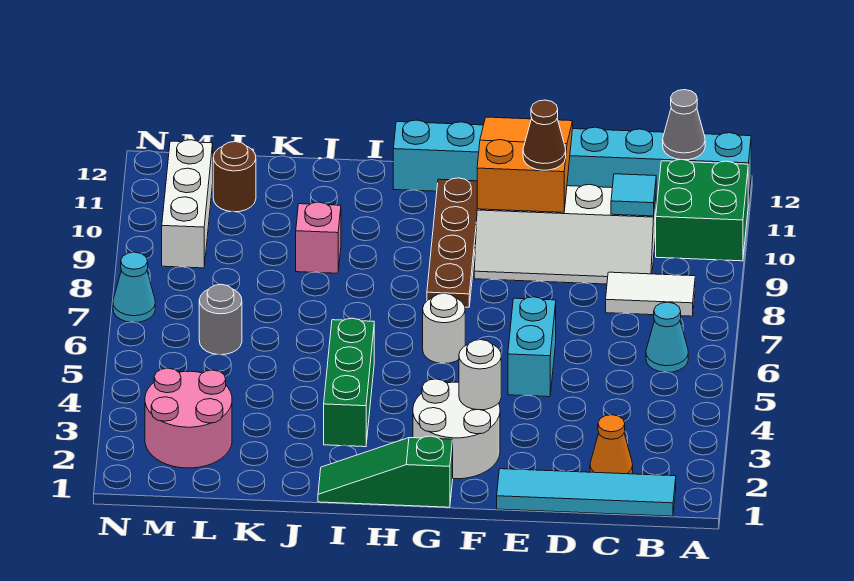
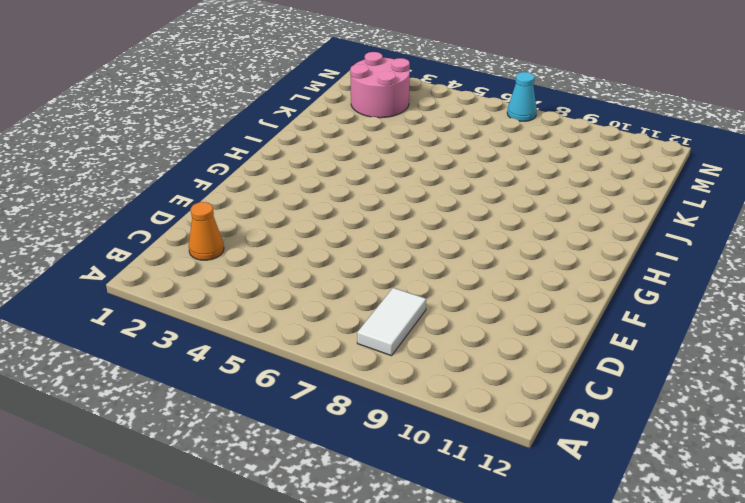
none -> green brick A10:B11 level 1
none -> cyan brick A12:H12 level 1
none -> cyan tile B1:E1 level 1

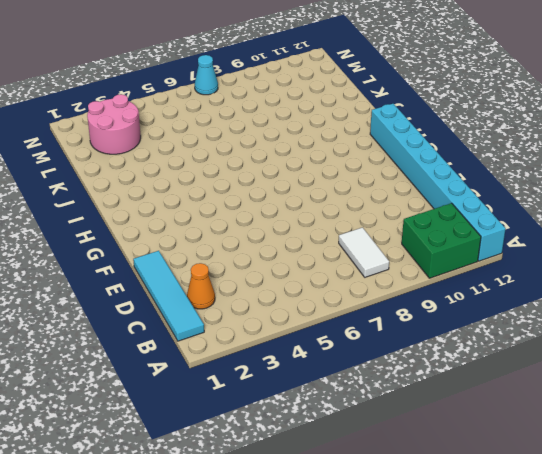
none -> cyan cone B6 level 1
none -> white slope C9:F10 level 1 top 10
none -> cyan brick E5:E6 level 1

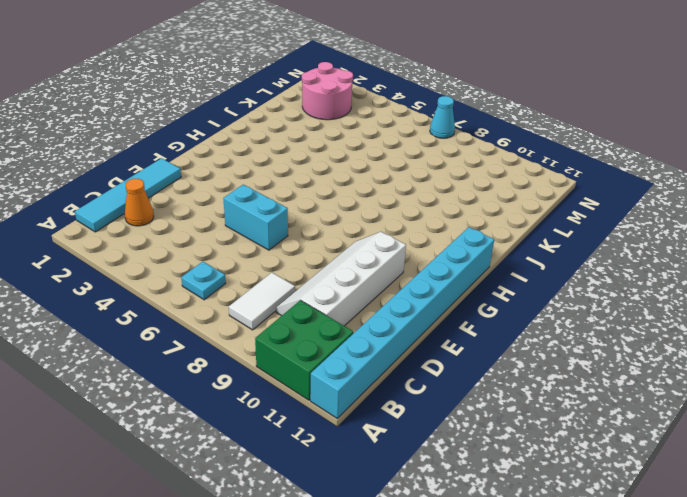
cyan plate B6 level 1 -> cyan cone B6 level 1
none -> white round brick F2:G3 level 1
none -> green slope G1:I1 level 1 top G
none -> white round brick G6 level 1

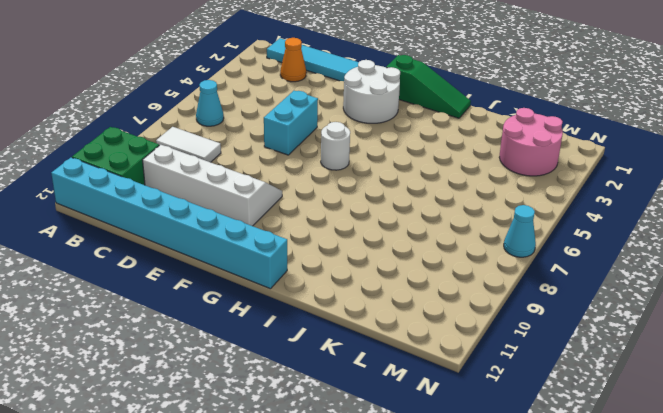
none -> brown plate G8:G11 level 1
none -> green brick I3:I5 level 1
none -> pink brick J9 level 1

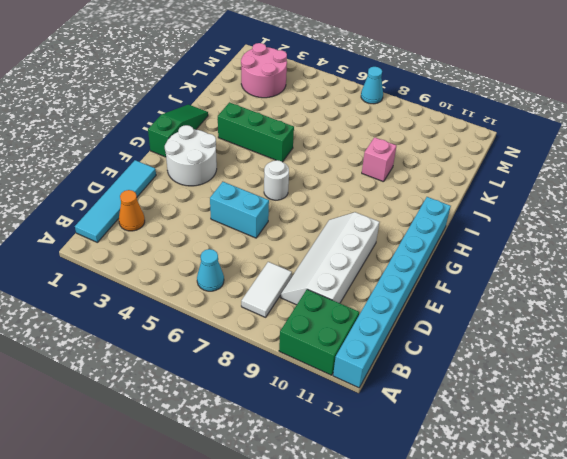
none -> brown plate G8:G11 level 1
none -> grey round brick L6 level 1
none -> brown round brick L11 level 1

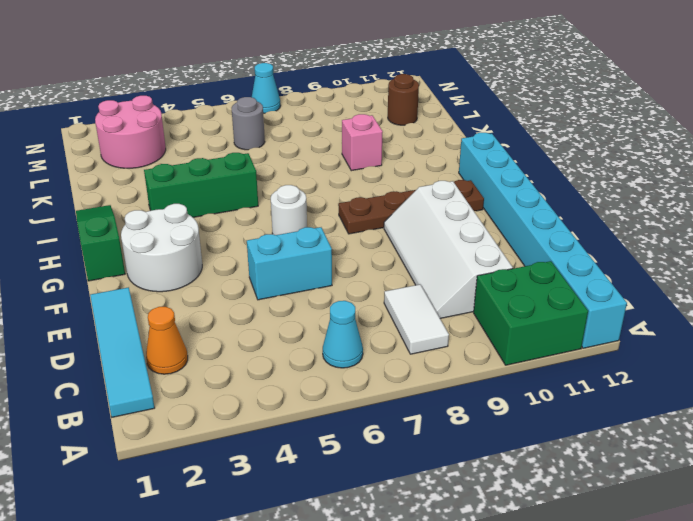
none -> white brick M9:M11 level 1
none -> grey cone B12 level 2
none -> cyan tile C10 level 2

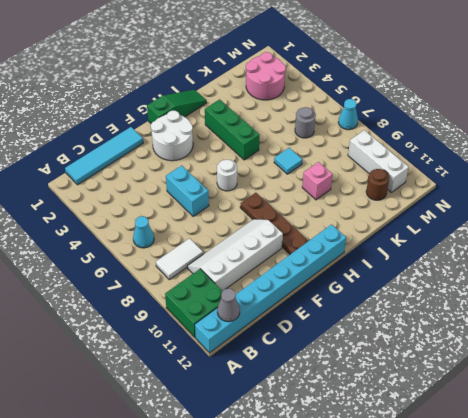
cyan tile J7 level 1 -> cyan tile C10 level 2
none -> orange cone C2 level 1
none -> orange slope E10:F12 level 2 top 10
none -> white round brick F3 level 2

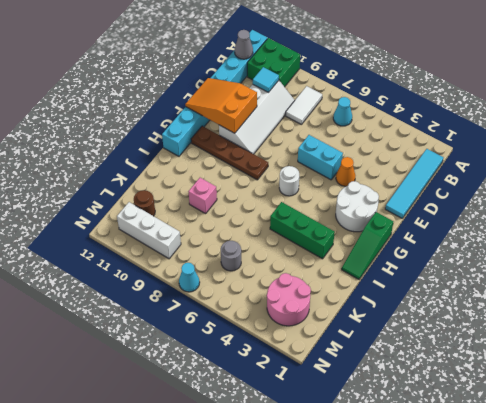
orange cone E4 level 1 -> orange cone C2 level 1
none -> white round brick F3 level 2
none -> brown cone E10 level 3

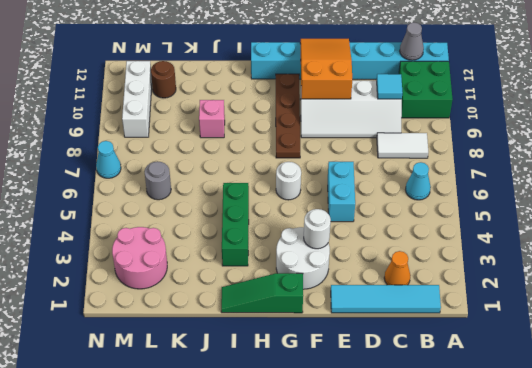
none -> brown cone E10 level 3

